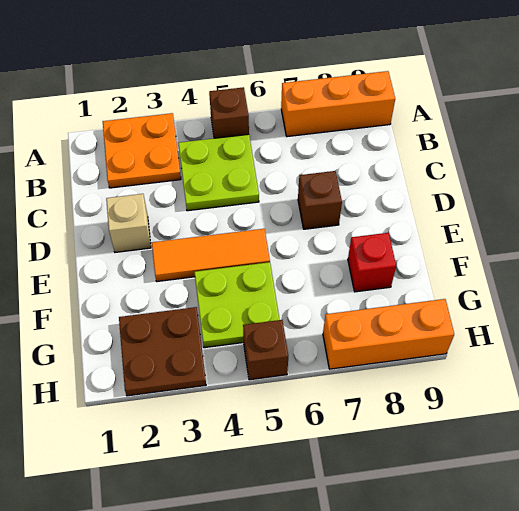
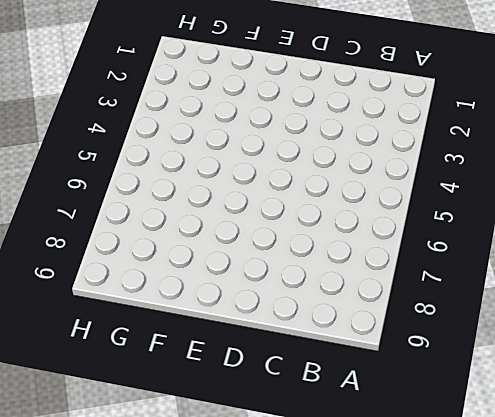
none -> orange plate A2:B3 level 1
none -> brown brick A5 level 1
none -> orange brick A7:A9 level 1

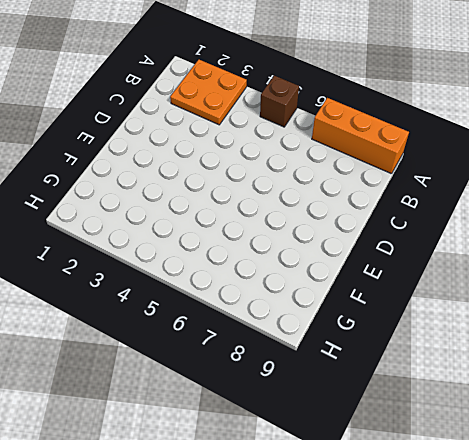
none -> lime plate B4:C5 level 1
none -> tan brick D2 level 1
none -> brown brick D7 level 1

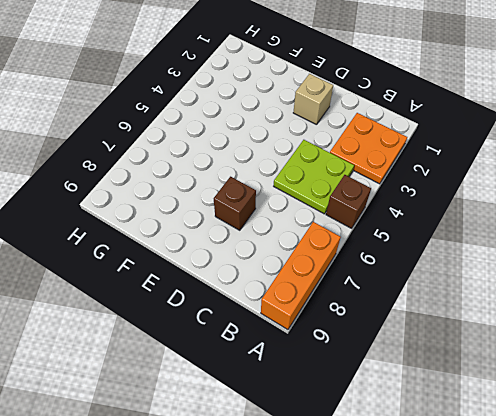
none -> orange tile E3:E5 level 1
none -> lime plate F4:G5 level 1
none -> red brick F8 level 1

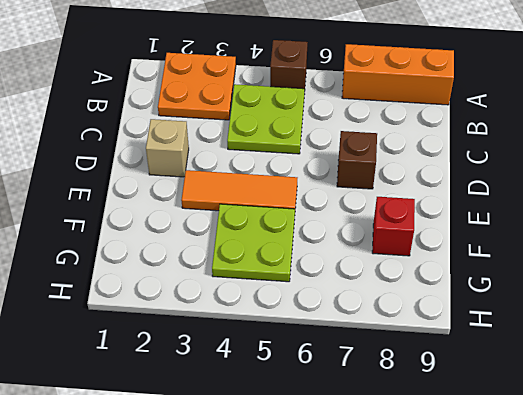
none -> brown plate G2:H3 level 1
none -> brown brick H5 level 1
none -> orange brick H7:H9 level 1

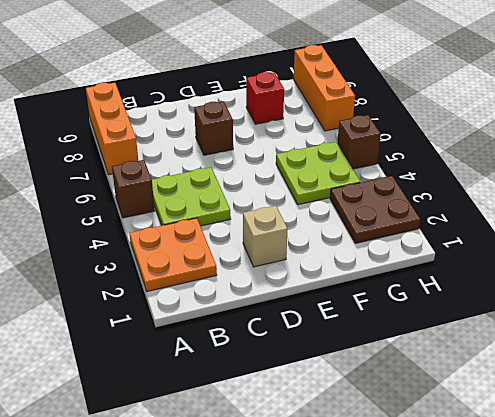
none -> orange tile E3:E5 level 1

